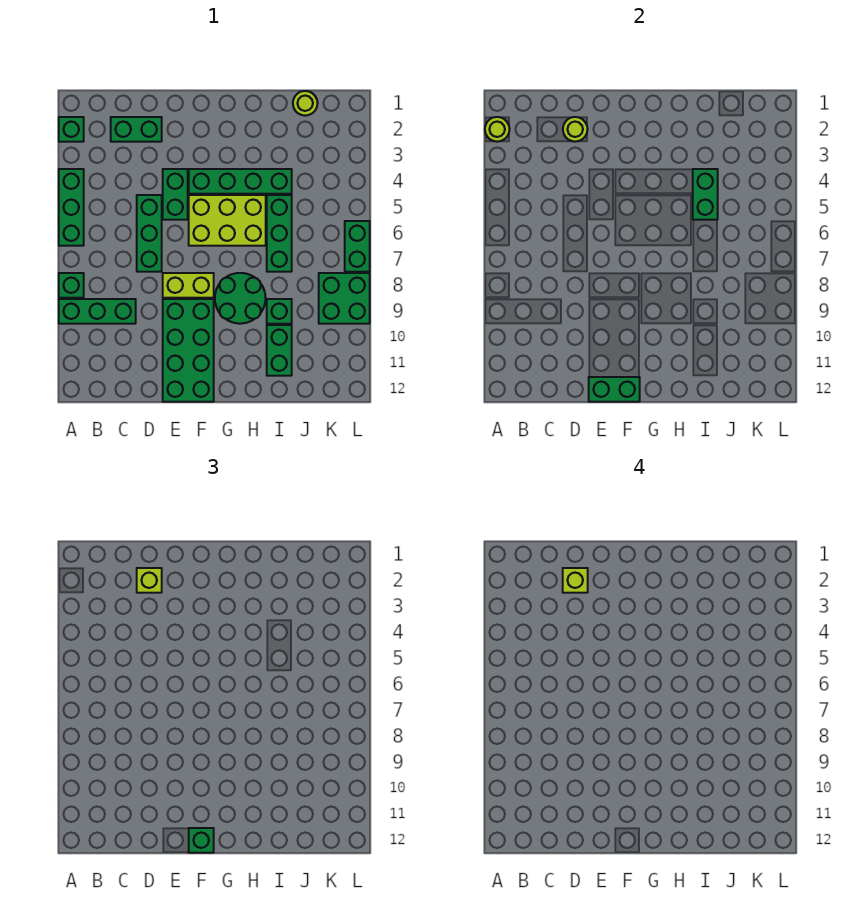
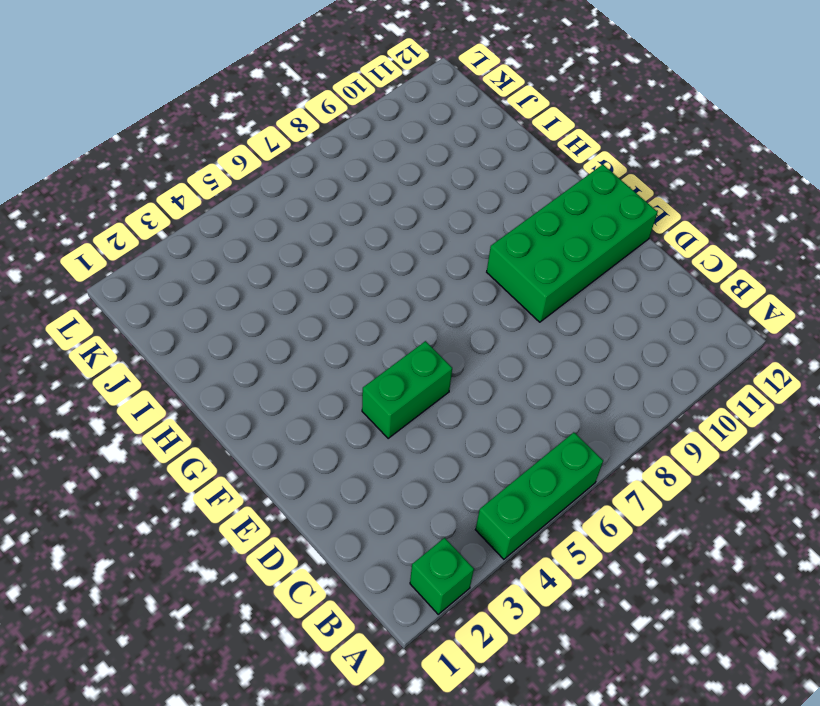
none -> green brick A8 level 1
none -> green brick A9:C9 level 1
none -> green brick C2:D2 level 1

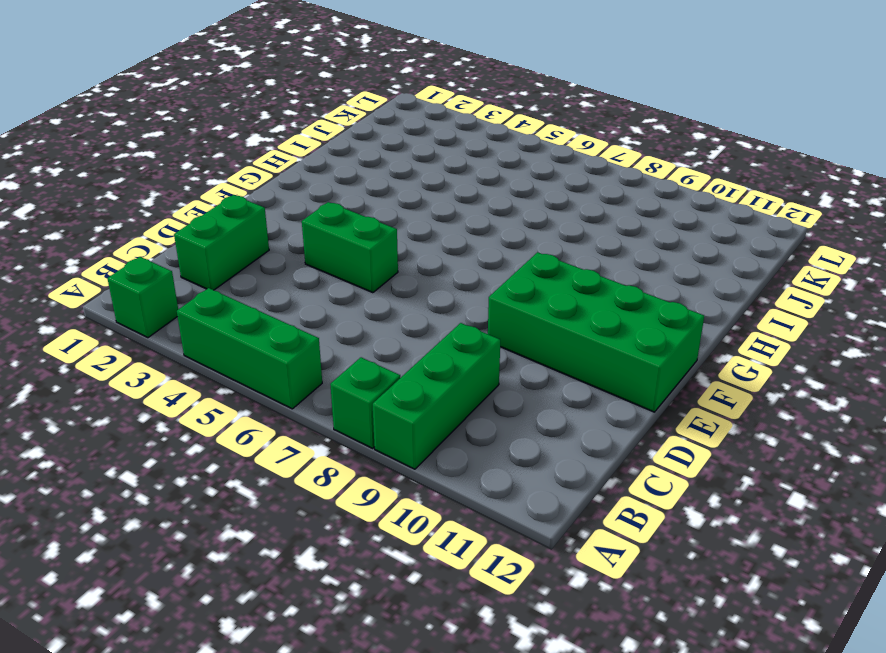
none -> green brick D5:D7 level 1
none -> lime brick E8:F8 level 1
none -> green brick F4:I4 level 1

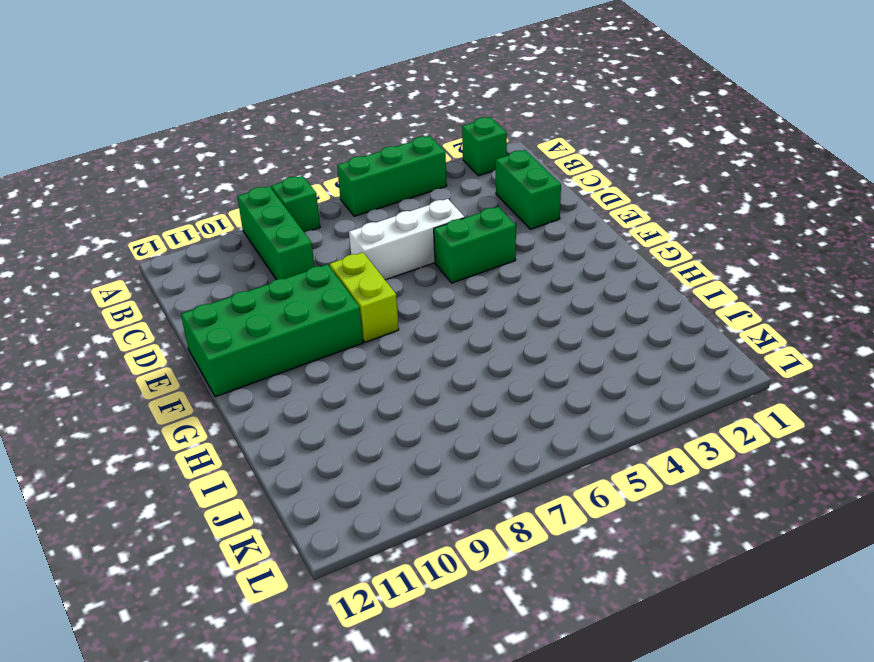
white brick D5:D7 level 1 -> green brick D5:D7 level 1
none -> green brick F4:I4 level 1
none -> lime brick F5:H6 level 1
none -> green round brick G8:H9 level 1

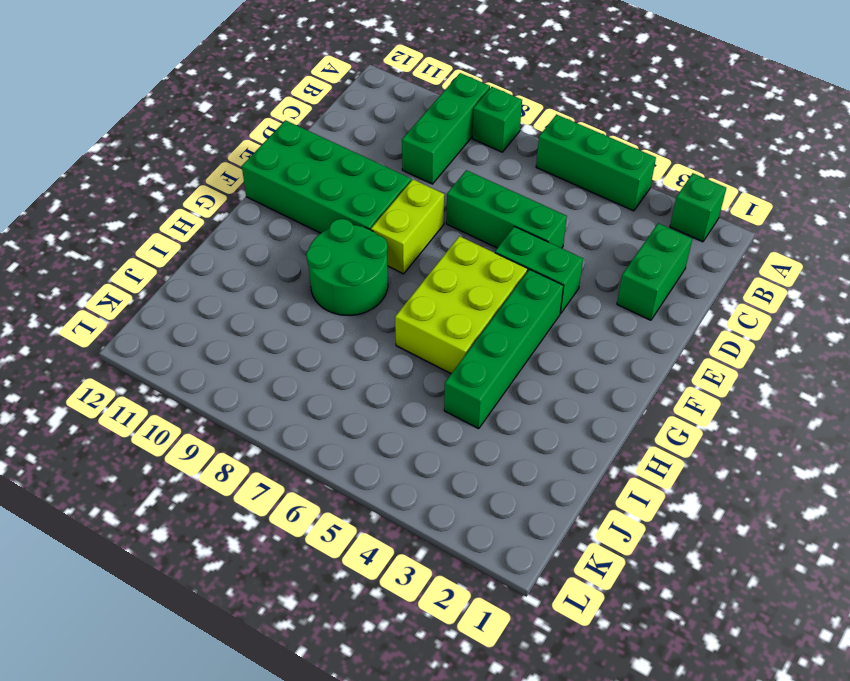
none -> green brick I5:I7 level 1
none -> green brick I9 level 1
none -> green brick I10:I11 level 1

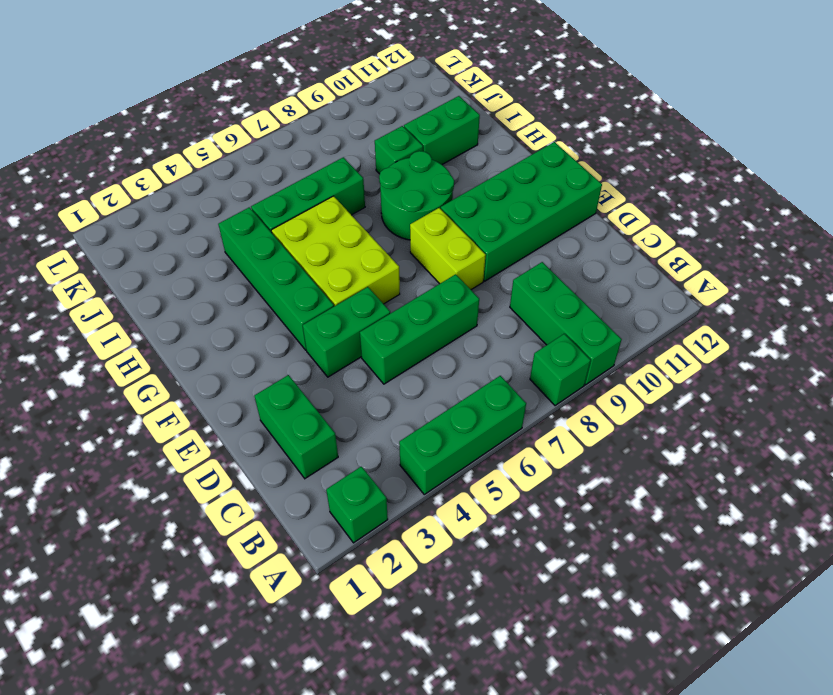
none -> lime round brick J1 level 1
none -> green brick K8:L9 level 1
none -> green brick L6:L7 level 1

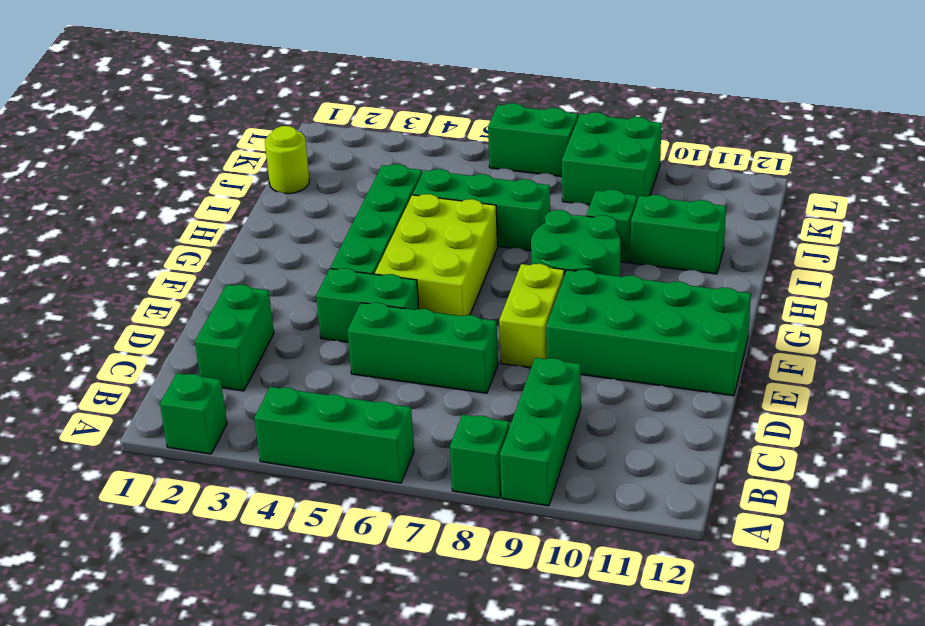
none -> lime round brick A2 level 2
none -> lime round brick D2 level 2
none -> green brick E12:F12 level 2

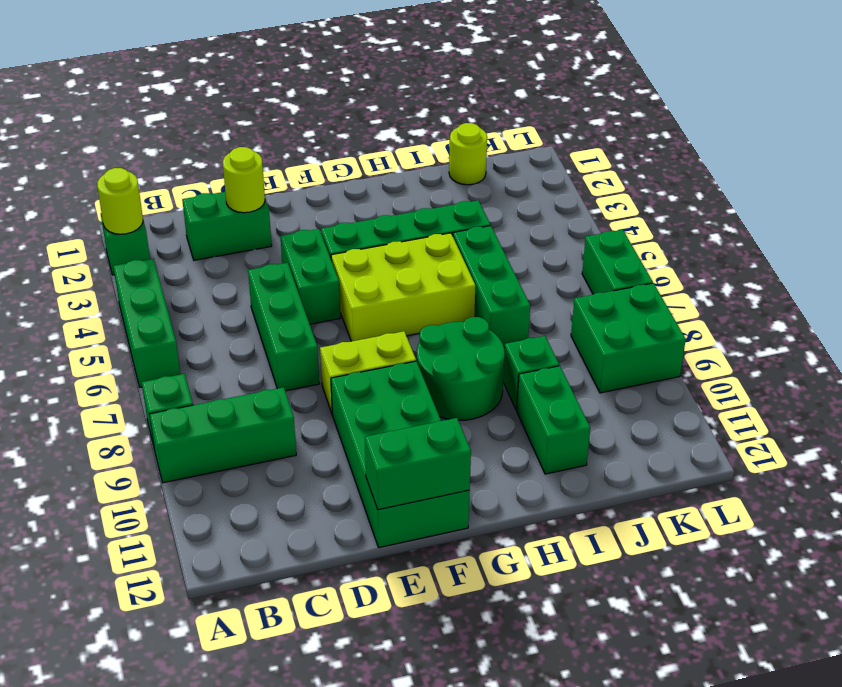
none -> green brick I4:I5 level 2
none -> lime brick D2 level 3
none -> green brick F12 level 3

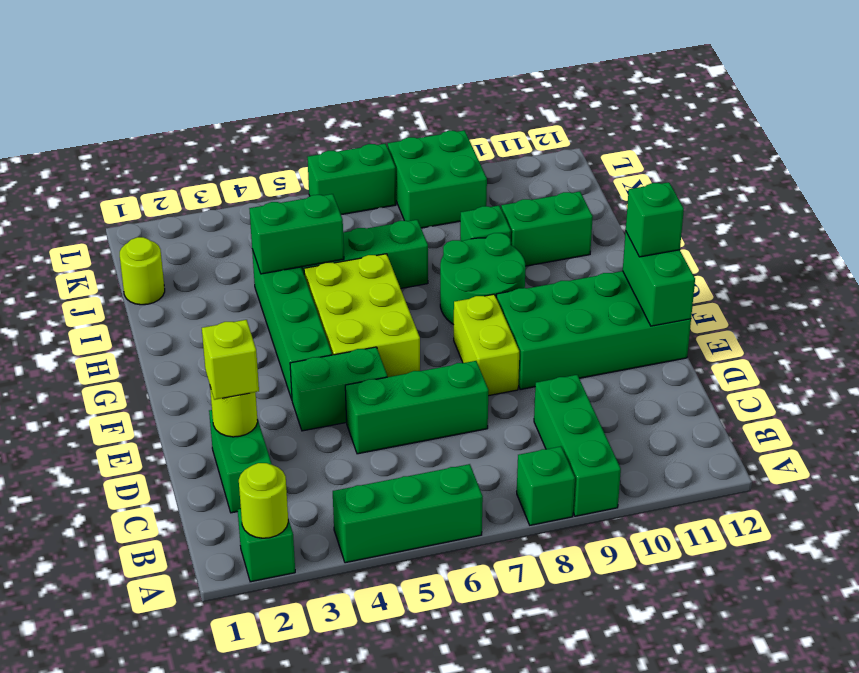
none -> lime brick D2 level 4

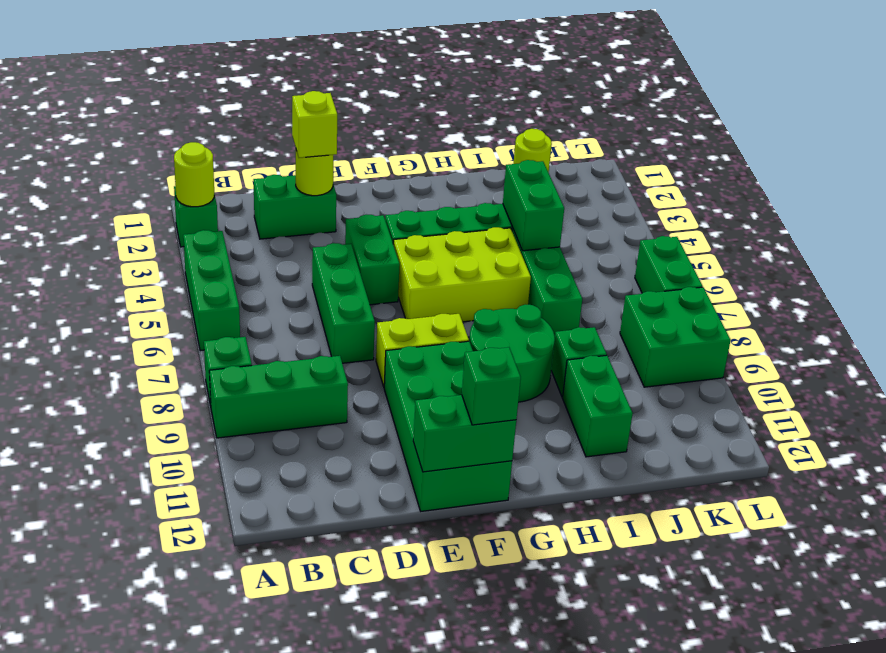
none -> lime brick D2 level 4

